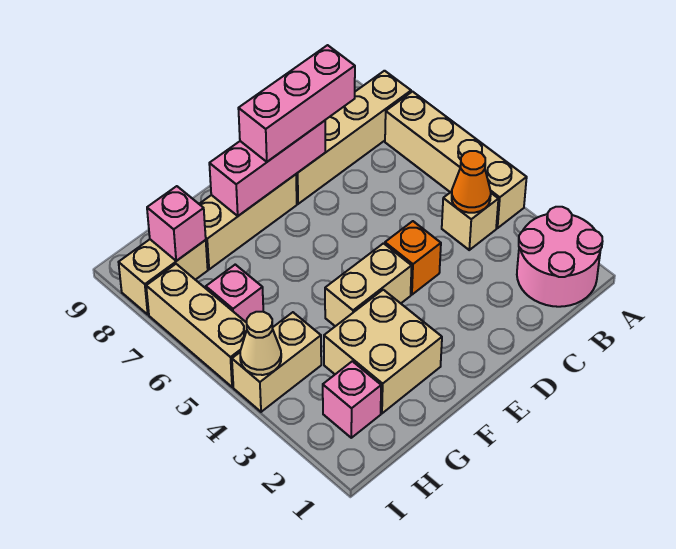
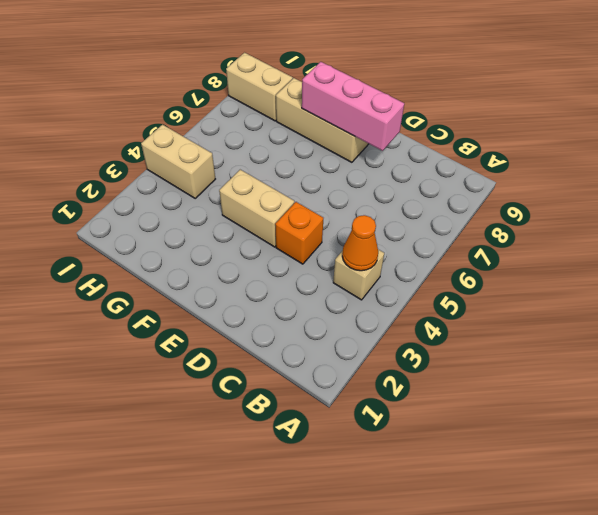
none -> pink round brick A1:B2 level 1
none -> tan brick A4:A7 level 1
none -> tan brick A8:D8 level 1

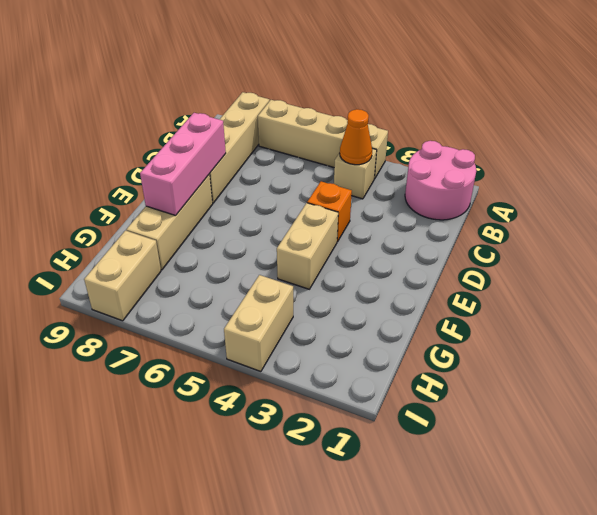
none -> tan brick F2:G3 level 1
none -> pink brick H2 level 1
none -> pink brick H6 level 1

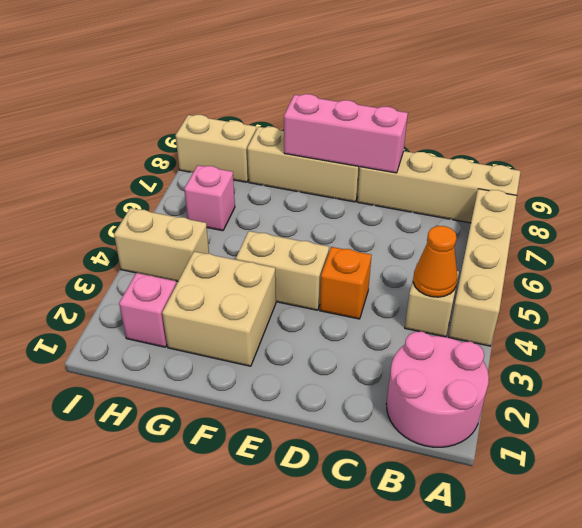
none -> tan brick I5:I7 level 1
none -> pink brick H8 level 2
none -> tan cone I4 level 2

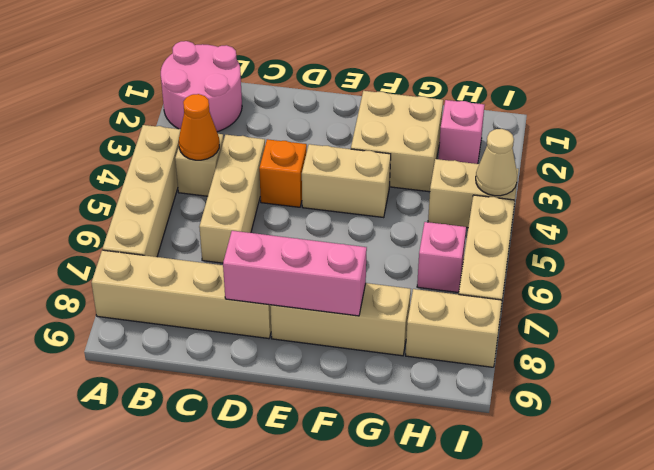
tan brick C4:C6 level 1 -> none
none -> pink brick H8 level 2
none -> pink brick C8:E8 level 3

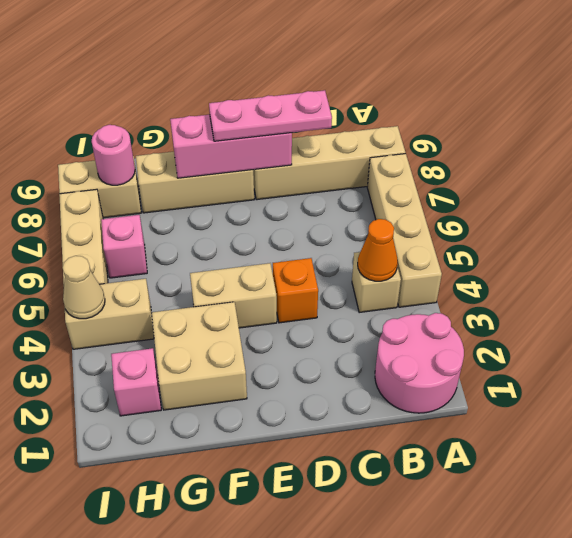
pink plate C8:E8 level 3 -> pink brick C8:E8 level 3
pink round brick H8 level 2 -> pink brick H8 level 2

